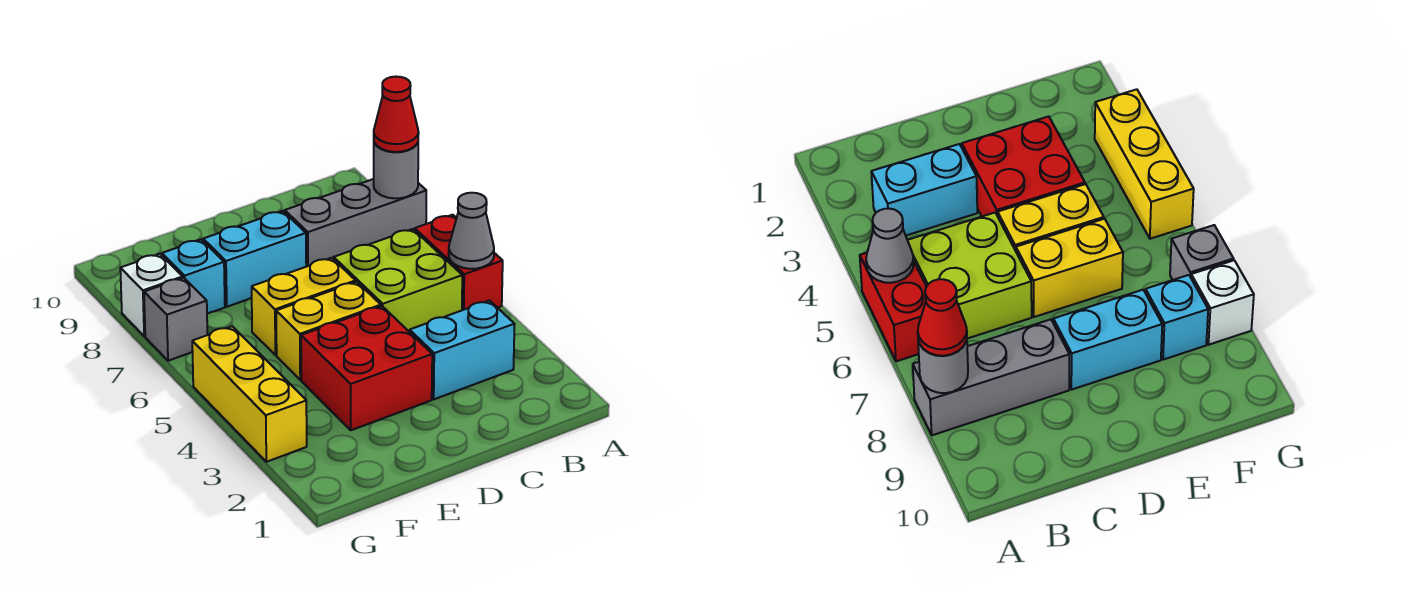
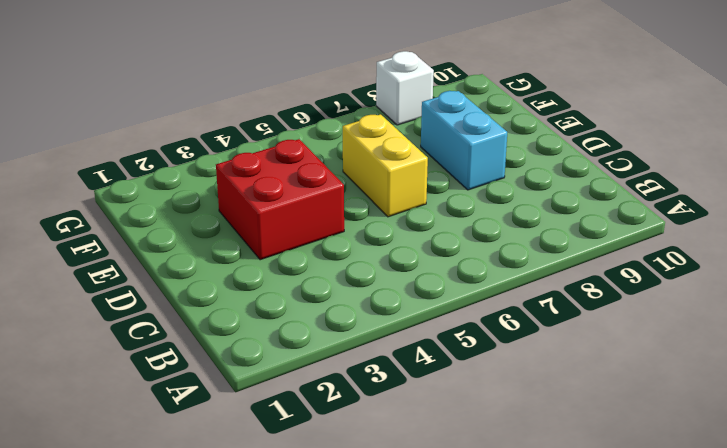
none -> red brick A5:A6 level 1
none -> grey brick A8:C8 level 1
none -> cyan brick B3:C3 level 1

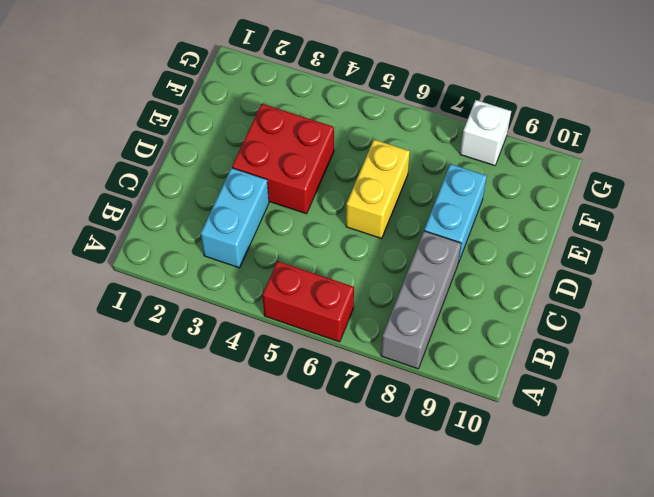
none -> lime brick B5:C6 level 1
none -> yellow brick D5:E5 level 1
none -> cyan brick F8 level 1

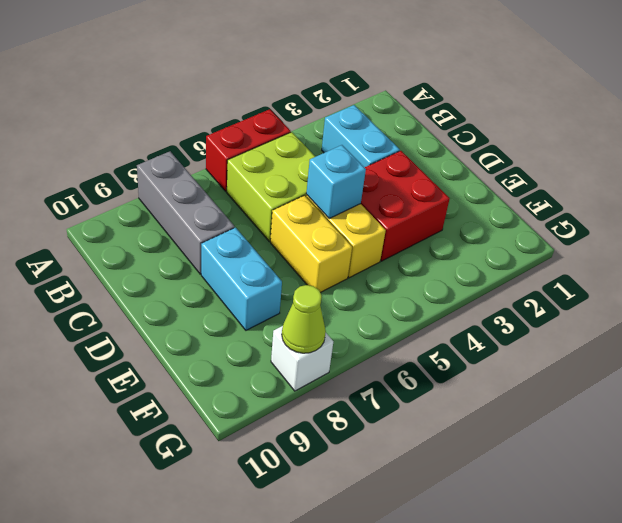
cyan brick D5 level 2 -> cyan brick F8 level 1
lime cone G8 level 2 -> none
none -> yellow brick G3:G5 level 1
none -> grey brick G7 level 1
none -> grey cone A5 level 2

